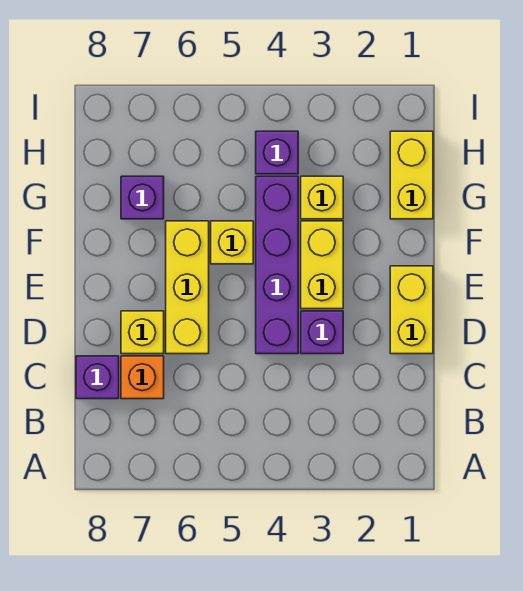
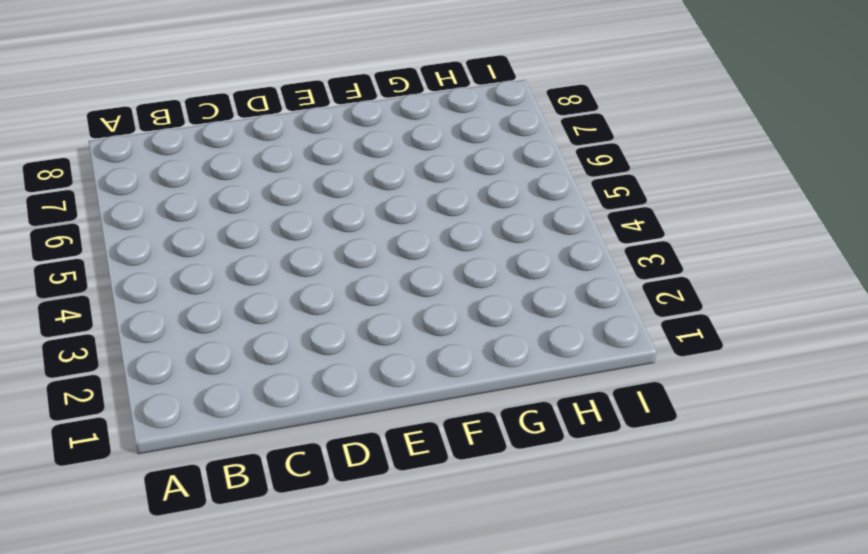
none -> orange brick C7 level 1
none -> purple brick C8 level 1
none -> yellow brick D1:E1 level 1

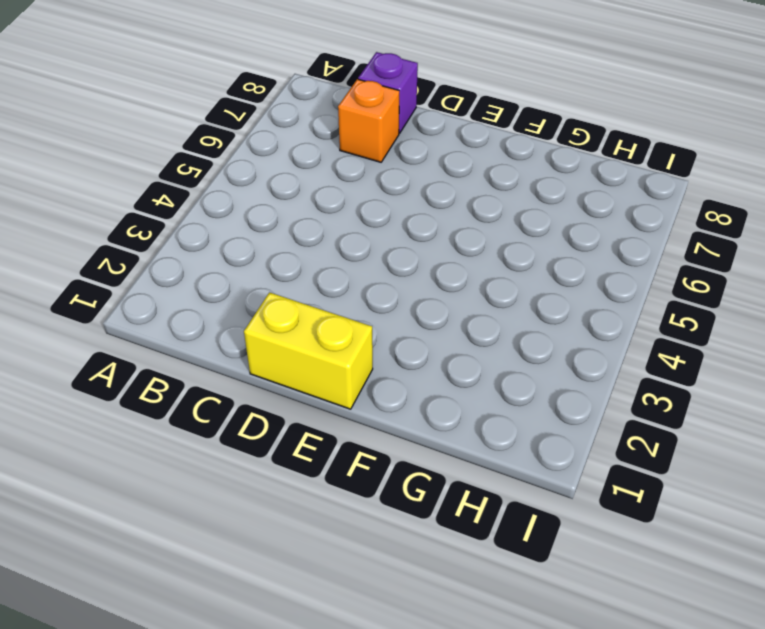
none -> purple brick D3 level 1
none -> purple brick D4:G4 level 1
none -> yellow brick D6:F6 level 1

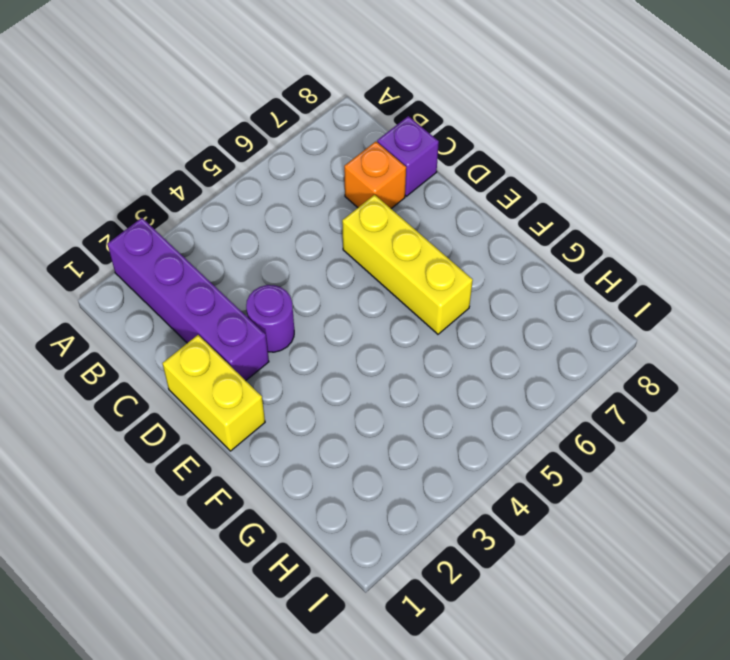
purple brick A2:D2 level 1 -> purple brick D4:G4 level 1
purple round brick D3 level 1 -> purple brick D3 level 1
none -> yellow brick D7 level 1
none -> yellow brick E3:F3 level 1
none -> yellow brick F5 level 1

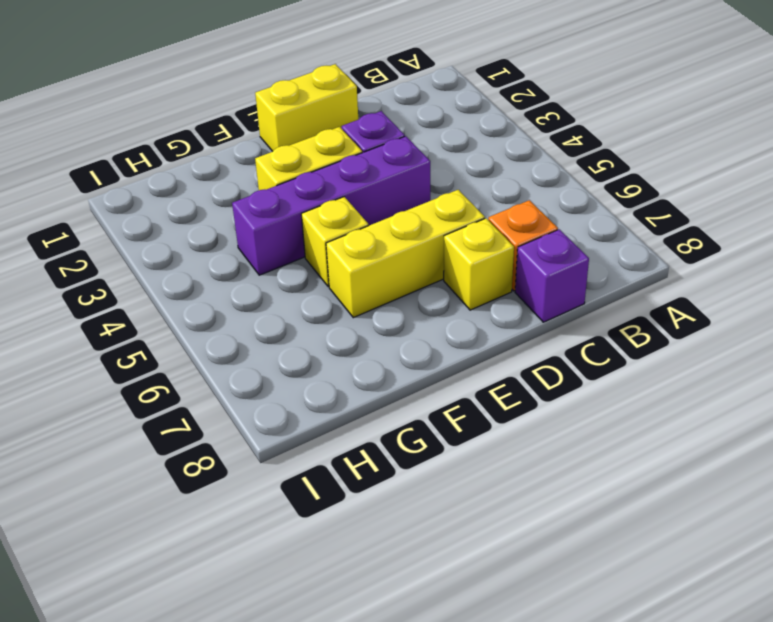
none -> yellow brick G1:H1 level 1
none -> yellow brick G3 level 1
none -> purple brick G7 level 1

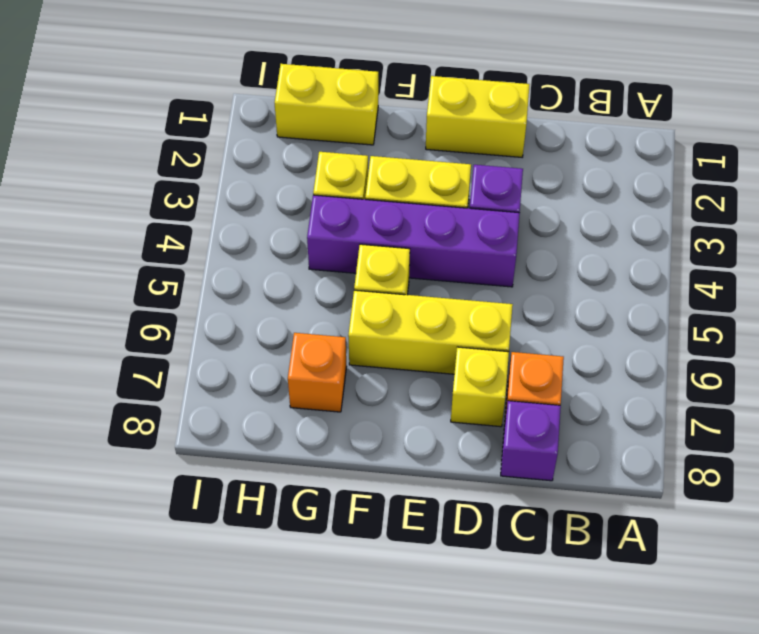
orange brick G7 level 1 -> purple brick G7 level 1
none -> purple brick H4 level 1

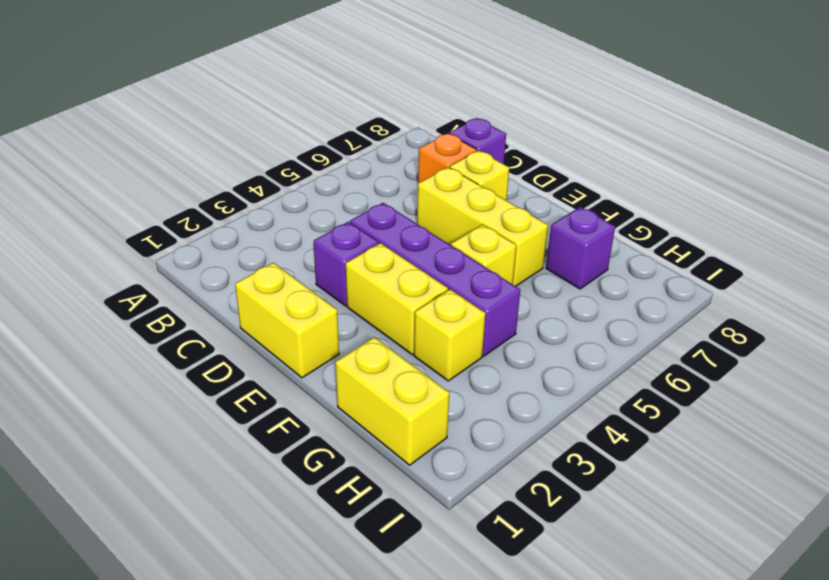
none -> purple brick H4 level 1

